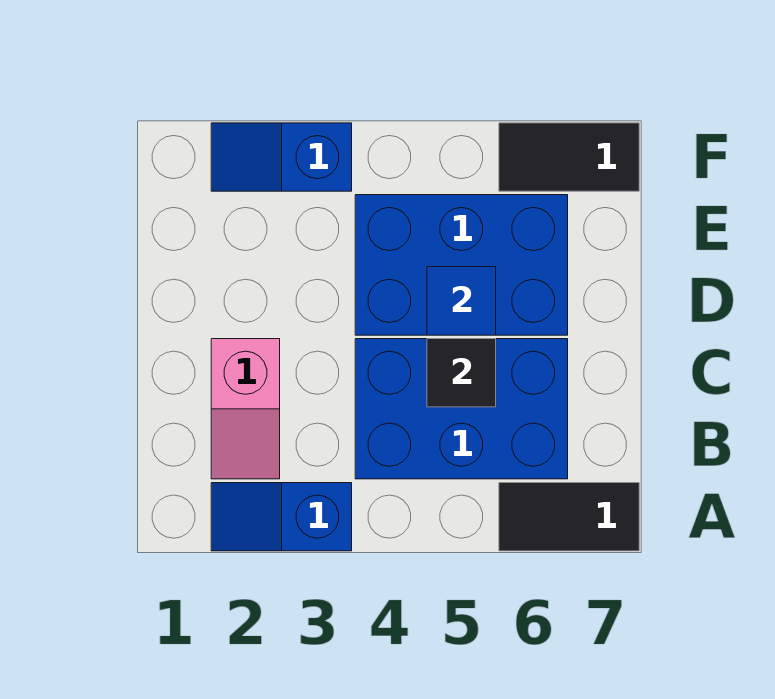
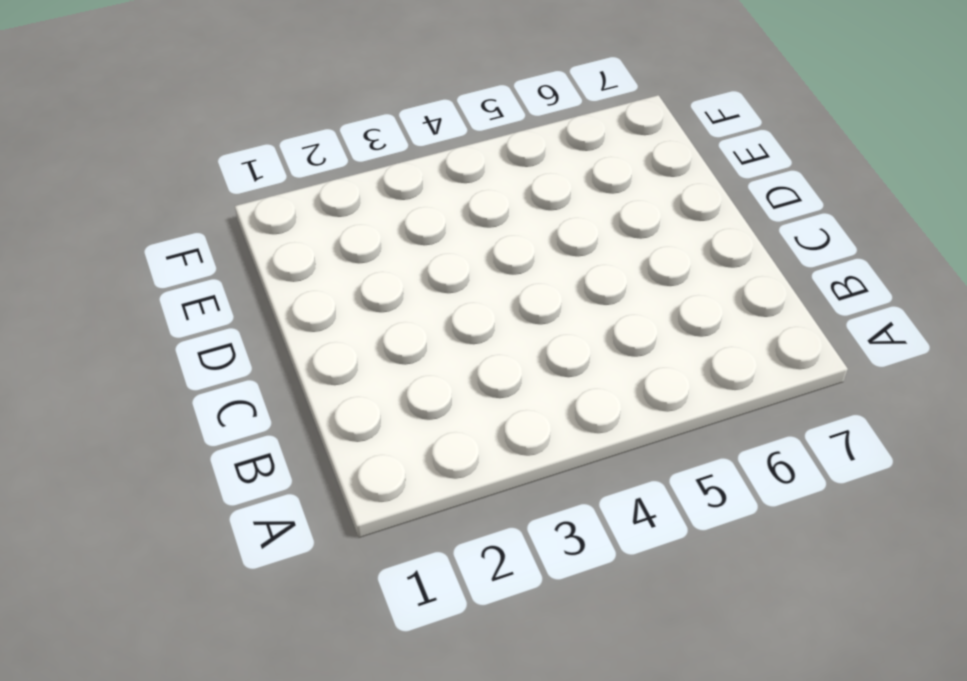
none -> blue slope A2:A3 level 1 top 3
none -> black tile A6:A7 level 1

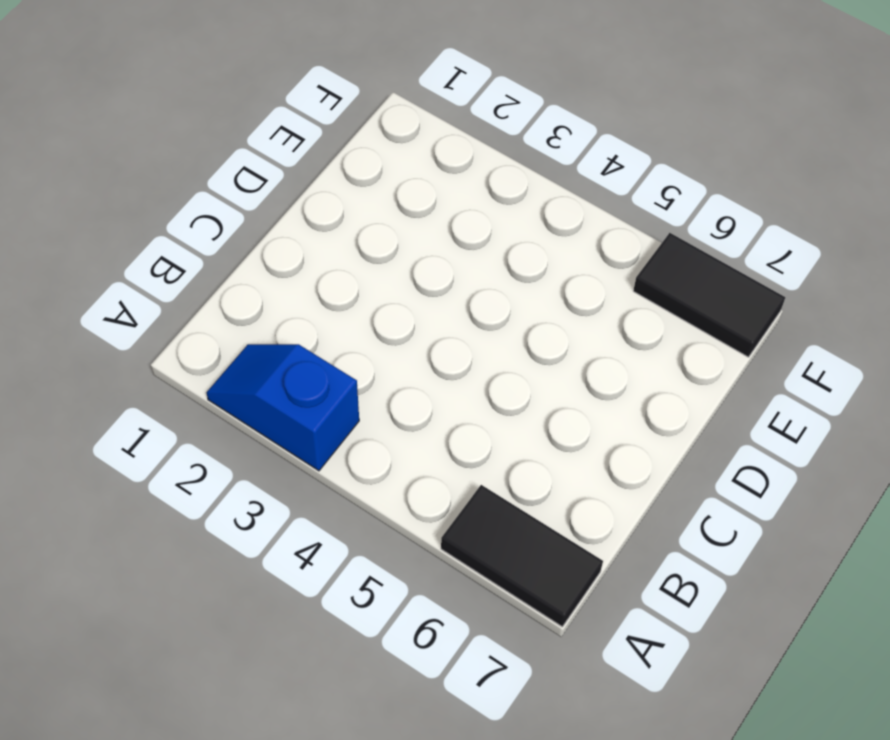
none -> pink slope B2:C2 level 1 top C
none -> blue brick B4:C6 level 1

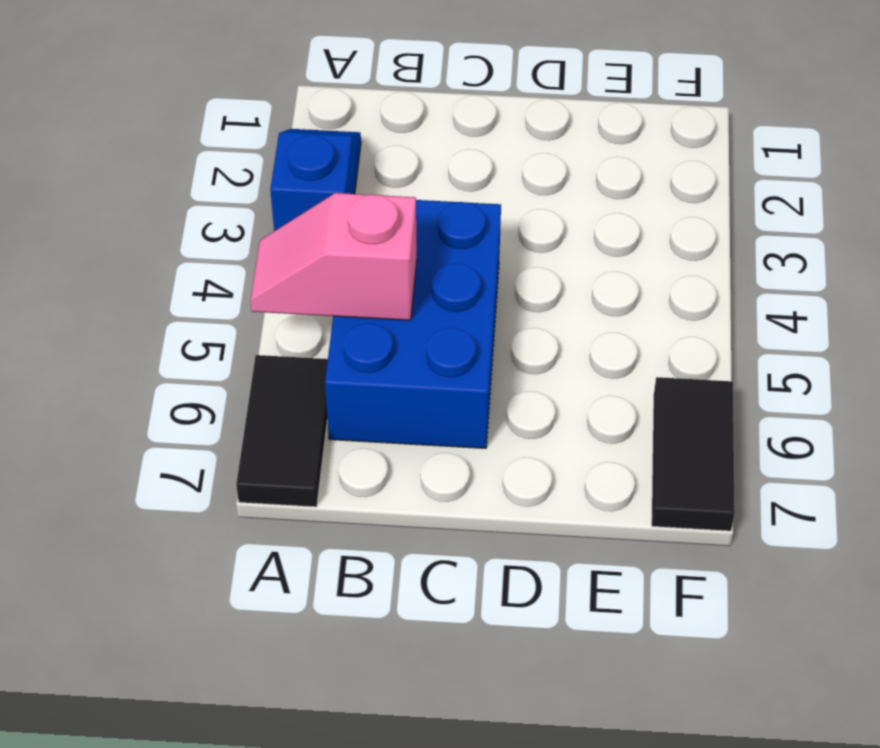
pink slope A5:B5 level 2 top B -> pink slope B2:C2 level 1 top C
none -> blue brick D4:E6 level 1
none -> blue slope F2:F3 level 1 top 3

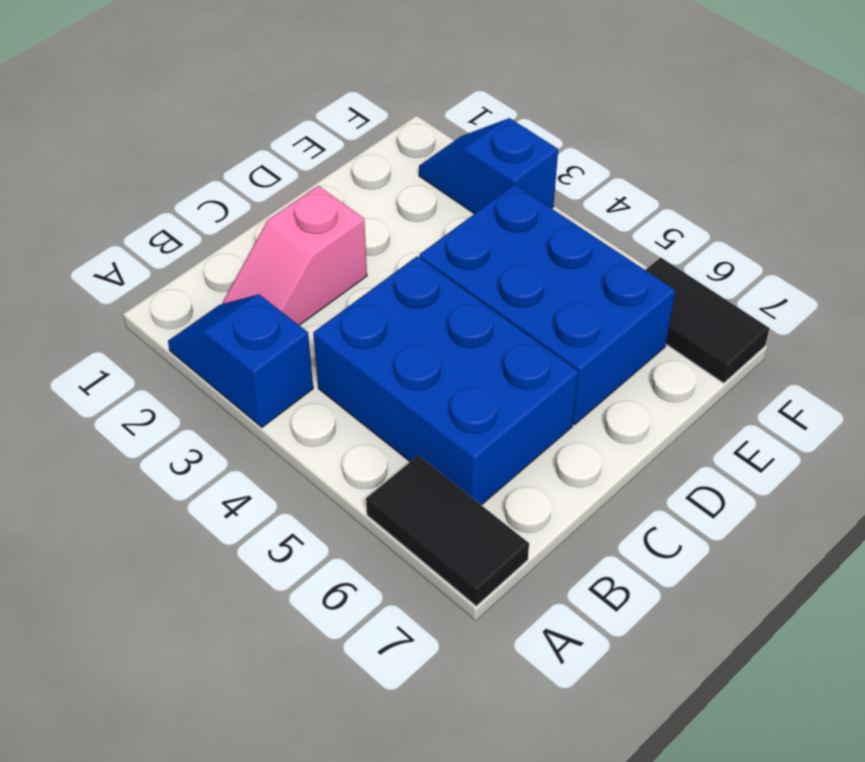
none -> black tile C5 level 2
none -> blue tile D5 level 2

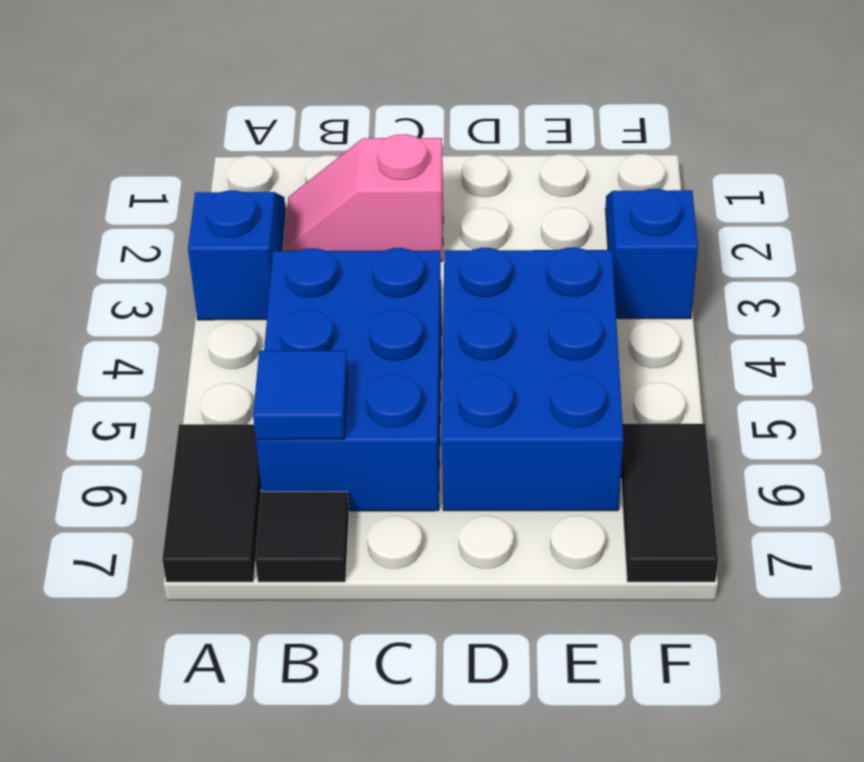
blue tile B6 level 2 -> blue tile D5 level 2
black tile B7 level 1 -> black tile C5 level 2

